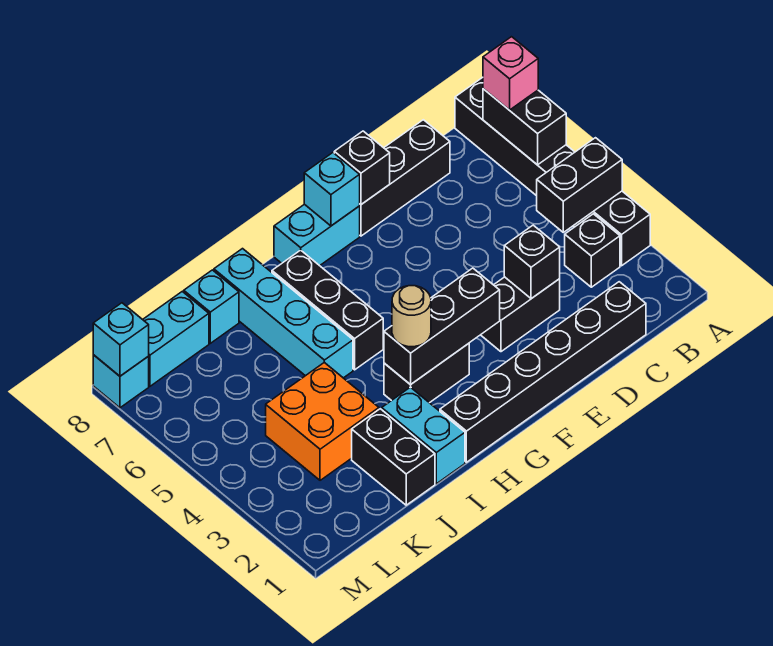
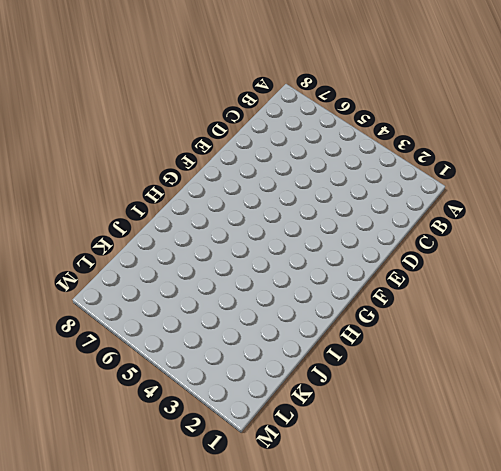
none -> black brick A3:A8 level 1
none -> black brick B3 level 1
none -> black brick C1:H1 level 1

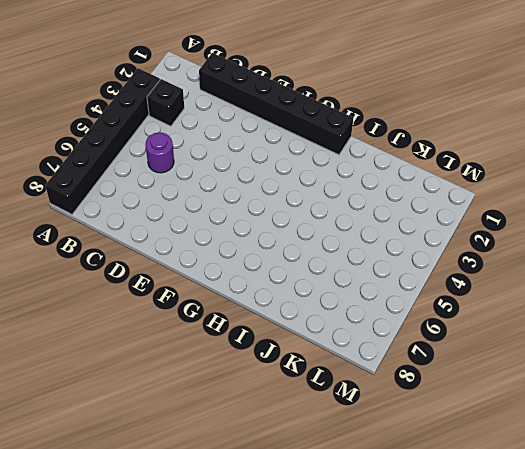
purple round brick C5 level 1 -> none
none -> black brick C8:E8 level 1
none -> black brick D3:E3 level 1
none -> cyan brick F8:G8 level 1

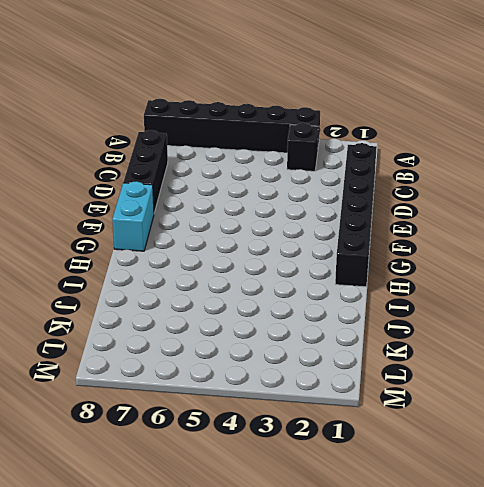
none -> black brick D3:E3 level 1
none -> black brick G3:H3 level 1
none -> black brick H5:H7 level 1

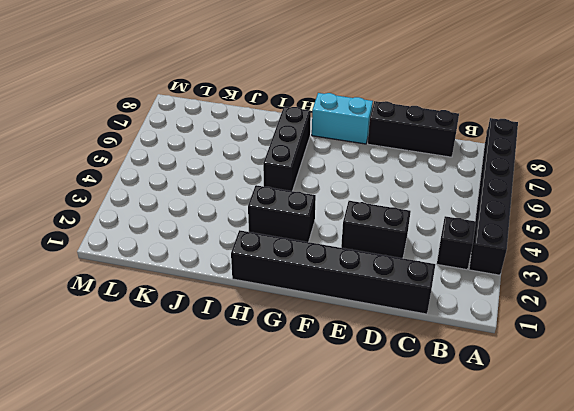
none -> cyan brick I1:I2 level 1
none -> cyan brick I5:I8 level 1
none -> black brick J1:J2 level 1

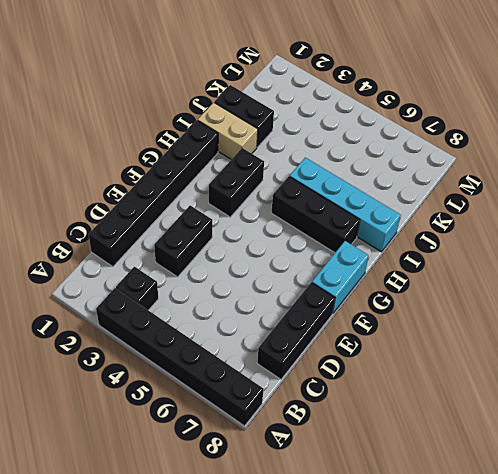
tan brick I1:I2 level 1 -> cyan brick I1:I2 level 1
none -> orange brick J3:K4 level 1
none -> cyan brick J8 level 1
none -> cyan brick K8:L8 level 1

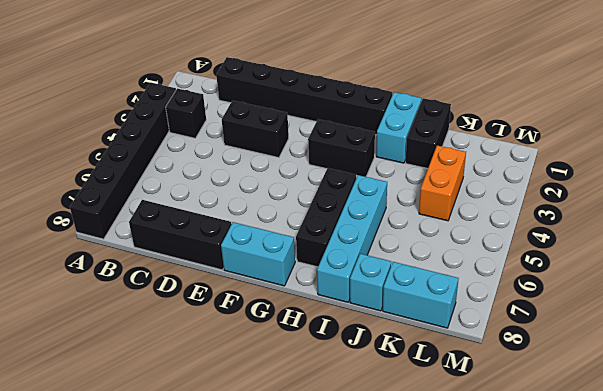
orange brick K3:K4 level 1 -> orange brick J3:K4 level 1
none -> cyan brick M8 level 1
none -> black brick A4:B4 level 2
none -> black brick A6:A7 level 2

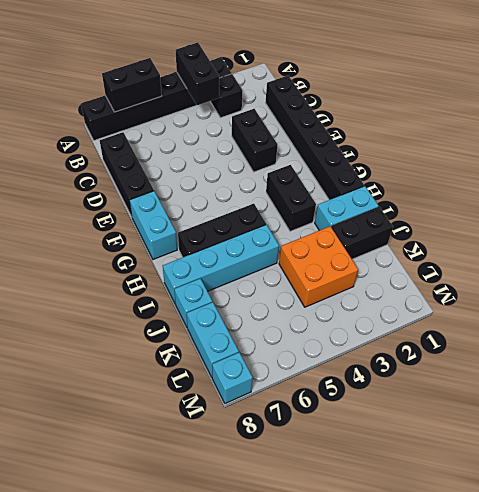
none -> black brick D3 level 2
none -> black brick E8 level 2
none -> black brick F3:H3 level 2

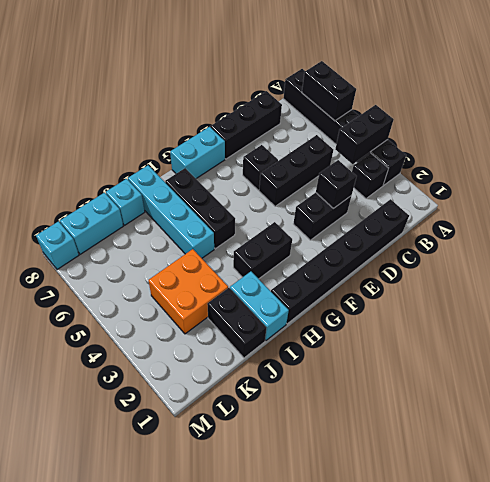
black brick C5:E5 level 1 -> black brick F3:H3 level 2
black brick E6 level 1 -> black brick E8 level 2
none -> cyan brick F8 level 2
none -> cyan brick M8 level 2
none -> pink brick A7 level 3

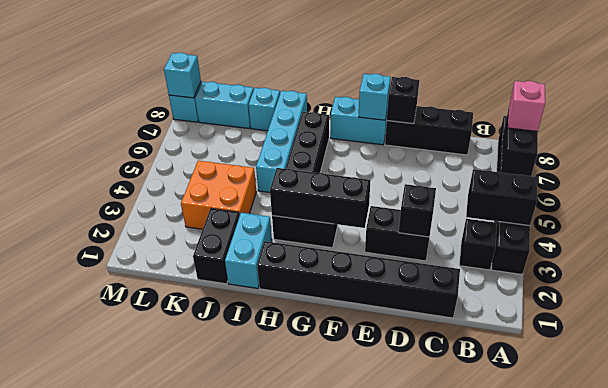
none -> tan round brick H3 level 3

